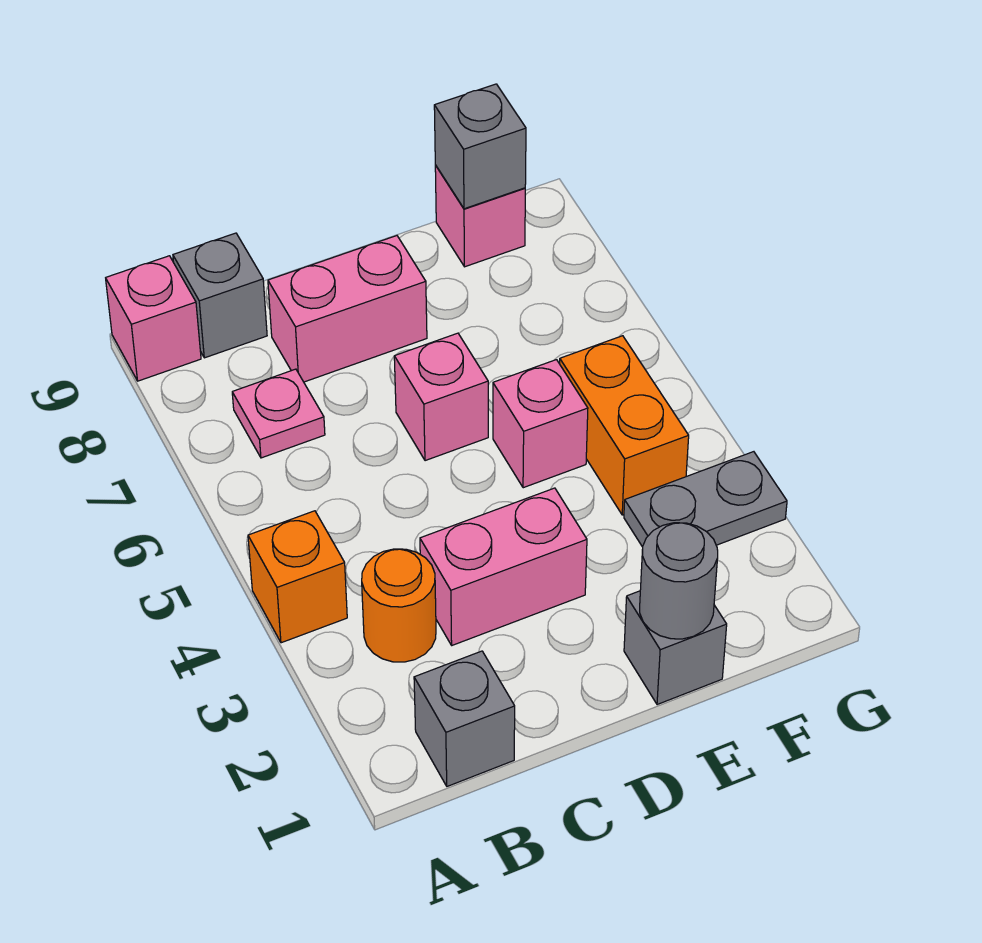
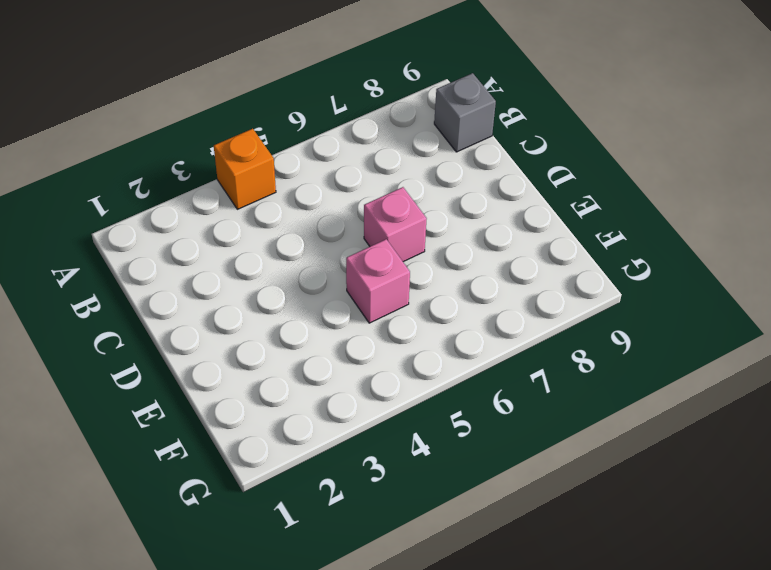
none -> pink brick A9 level 1
none -> grey brick B1 level 1
none -> orange round brick B3 level 1

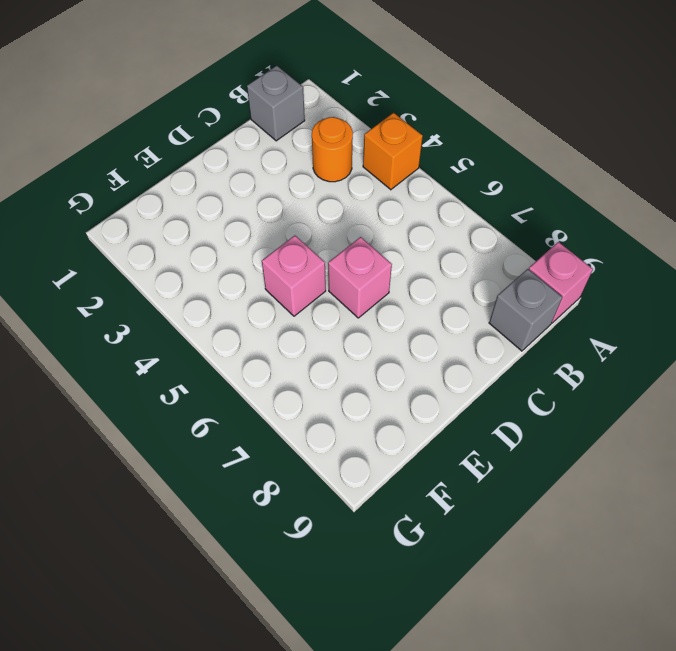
none -> pink plate B7 level 1
none -> pink brick C3:D3 level 1
none -> pink brick C8:D8 level 1

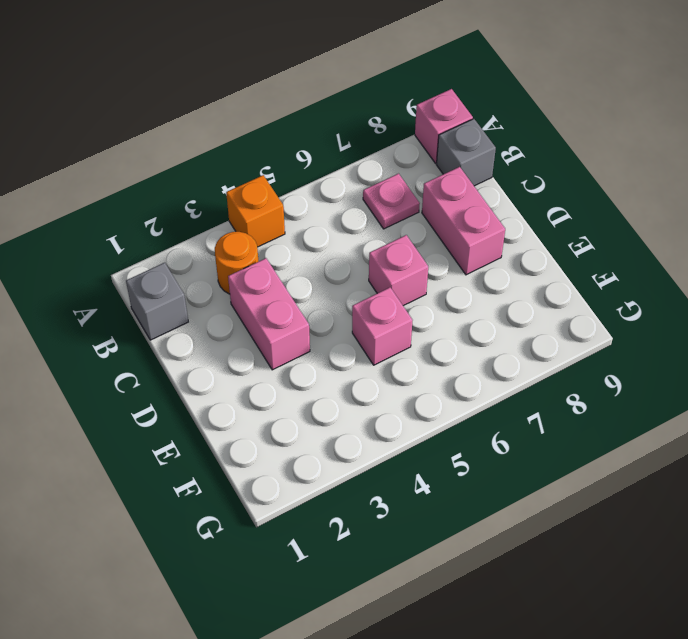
none -> grey brick E1 level 1
none -> grey plate F3:G3 level 1
none -> orange brick F4:F5 level 1

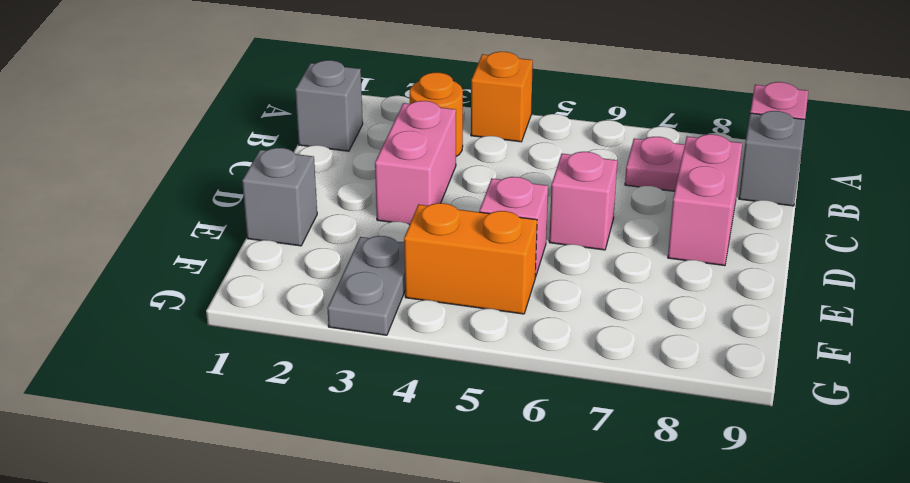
none -> pink brick F9 level 1
none -> grey round brick E1 level 2
none -> grey brick F9 level 2

